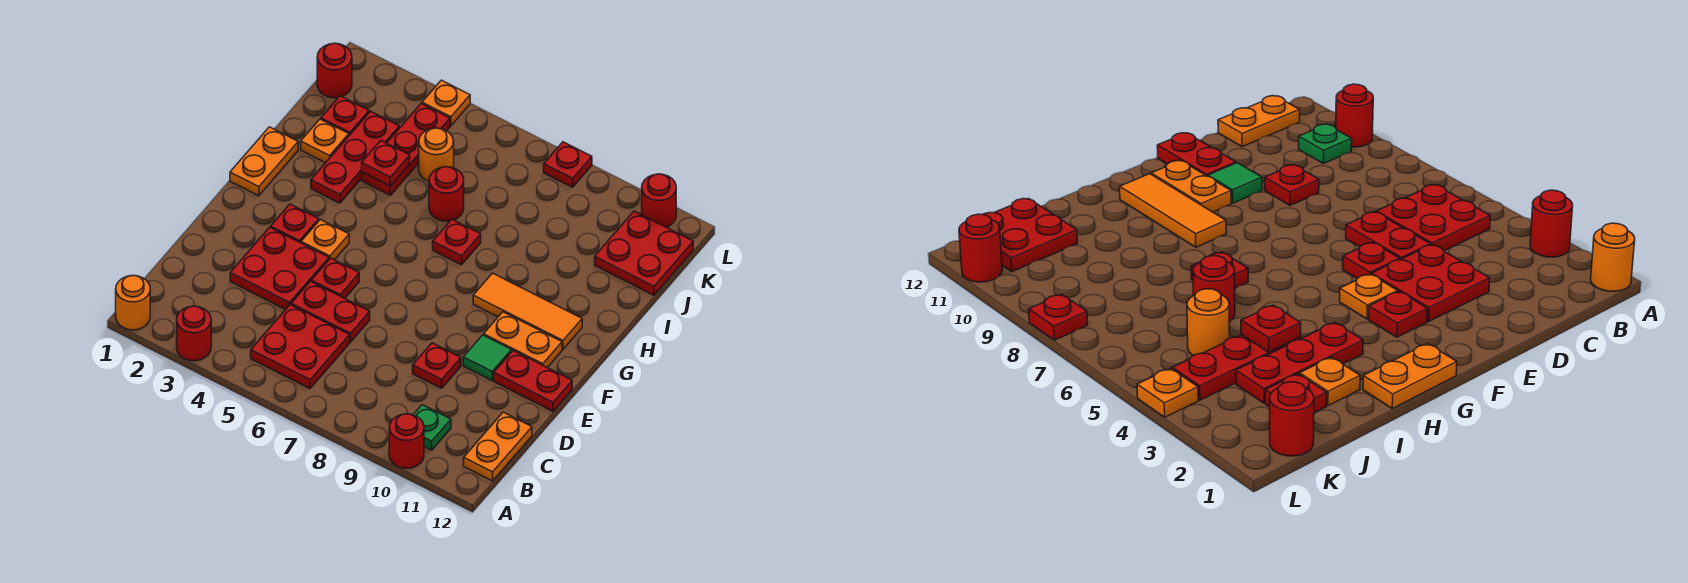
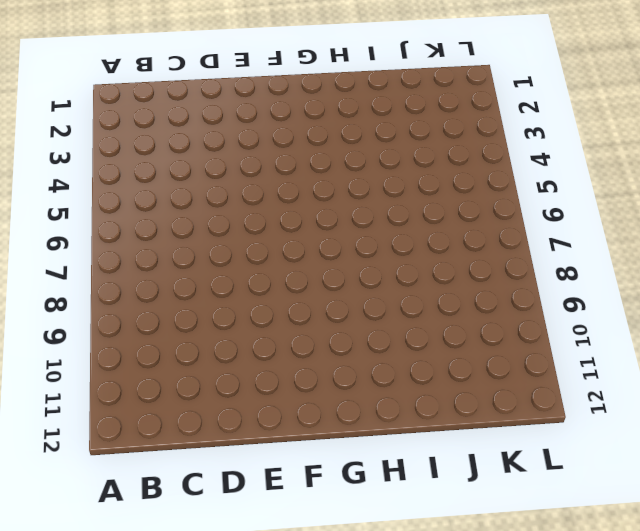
none -> orange round brick A1 level 1
none -> red round brick A3 level 1
none -> red round brick A10 level 1
none -> red plate B5:C6 level 1

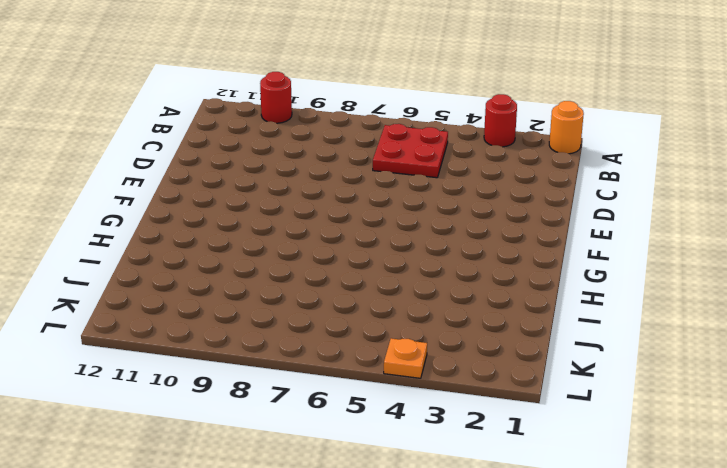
none -> green plate B10 level 1
none -> orange plate B12:C12 level 1
none -> red plate D3:E4 level 1
none -> red plate D5:D6 level 1

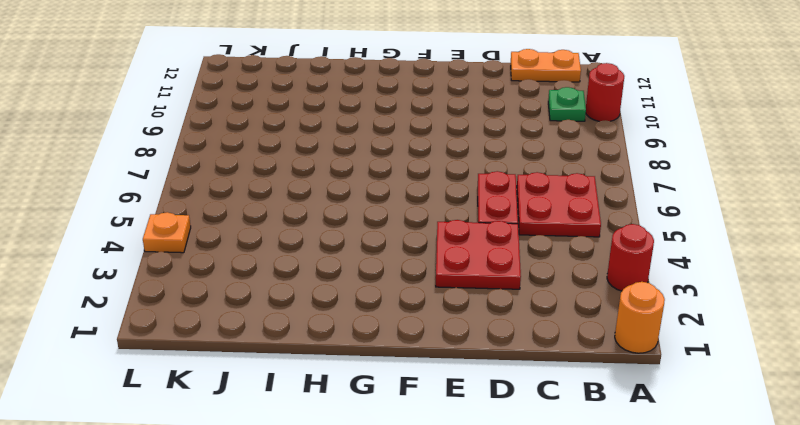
none -> red plate D9 level 1
none -> red plate E5 level 1
none -> green tile E10 level 1
none -> red plate E11:E12 level 1

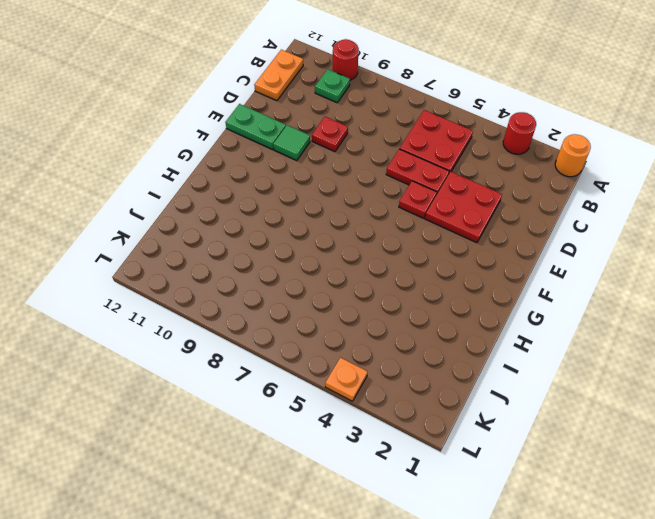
green plate E11:E12 level 1 -> red plate E11:E12 level 1
none -> red plate F3 level 1
none -> orange plate F4 level 1
none -> orange plate F10:F11 level 1
none -> orange plate G1:H1 level 1

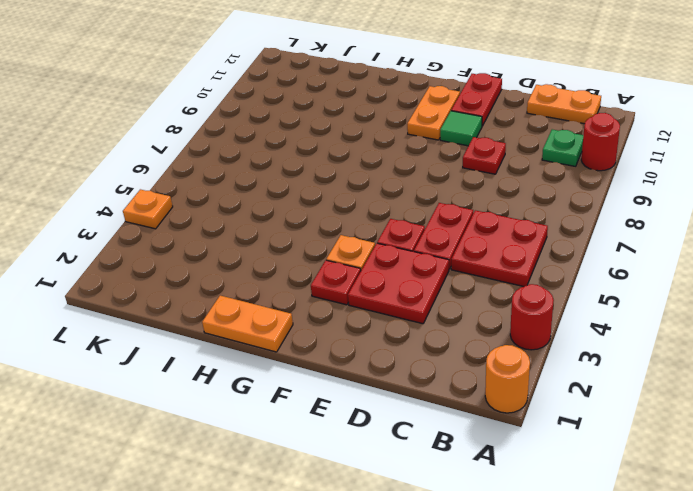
none -> orange tile G9:G11 level 1
none -> red plate H3:J3 level 1
none -> red plate H7 level 1
none -> orange plate I2 level 1

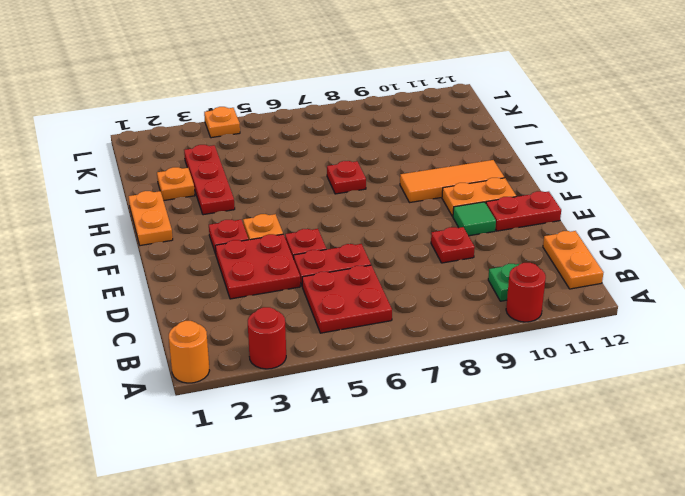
none -> red plate I4:K4 level 1
none -> red round brick I6 level 1
none -> red plate J2 level 1
none -> orange round brick J5 level 1

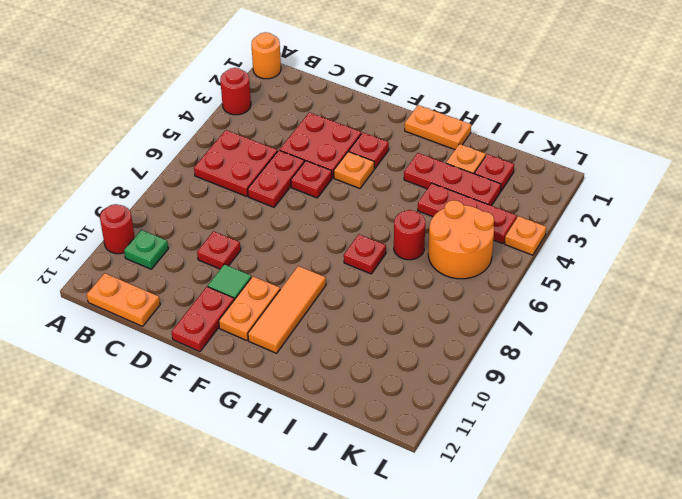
orange round brick J5:K6 level 1 -> orange round brick J5 level 1
none -> red plate J11:K12 level 1
none -> red round brick K1 level 1
none -> red plate L8 level 1
none -> red round brick L11 level 1

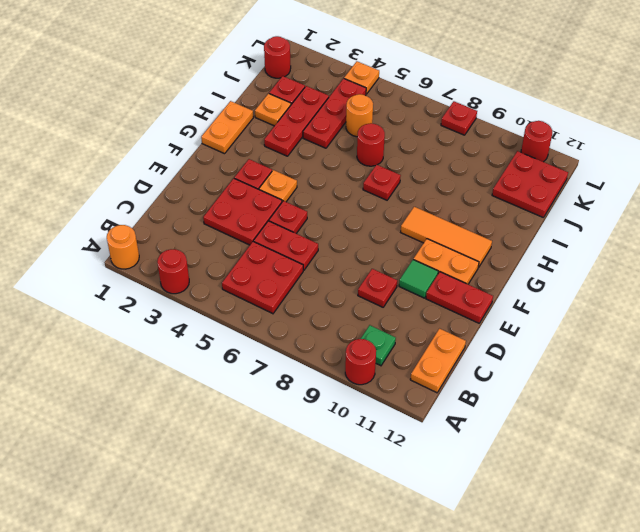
none -> red plate I4 level 2

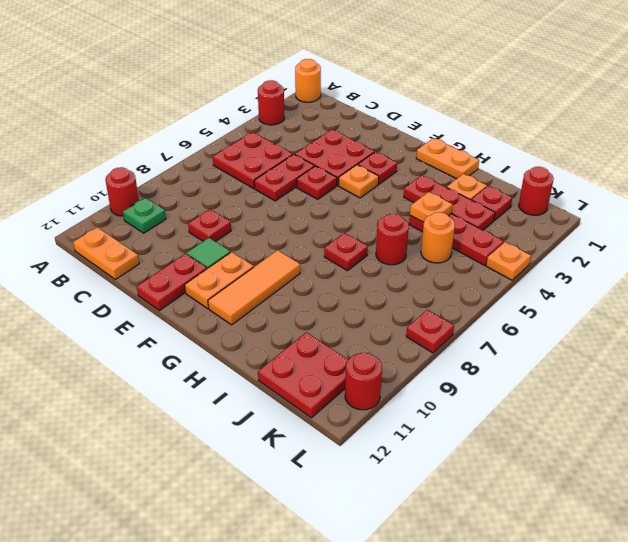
orange plate I4 level 2 -> red plate I4 level 2

